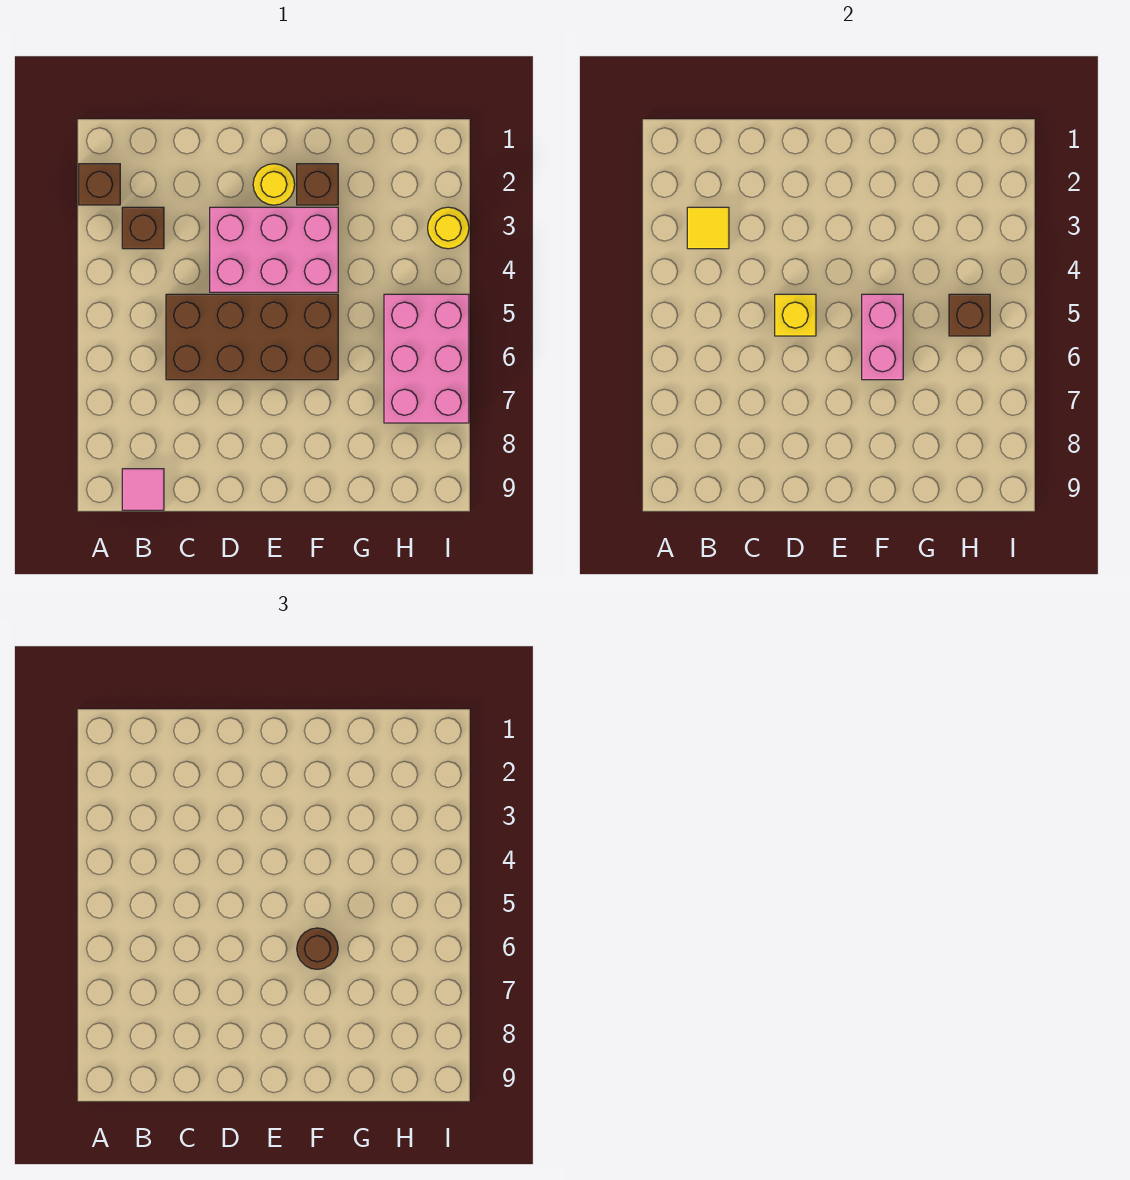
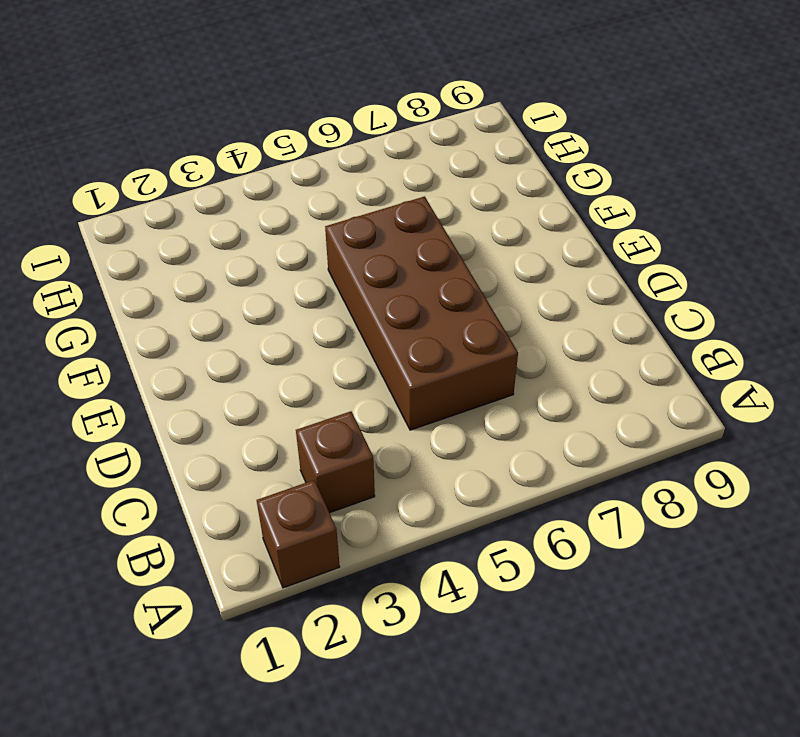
none -> pink tile B9 level 1
none -> pink brick D3:F4 level 1
none -> yellow round brick E2 level 1

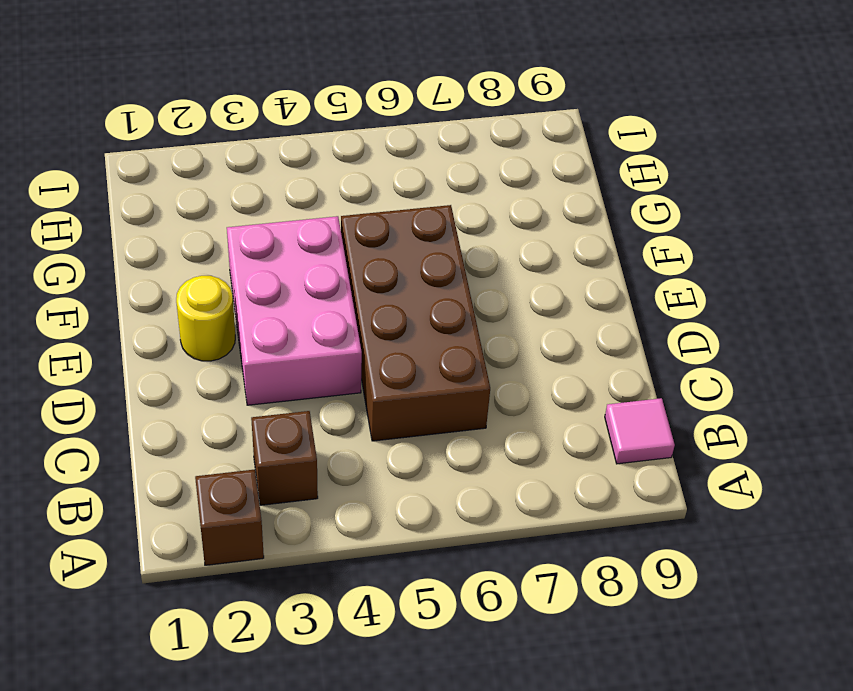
none -> brown brick F2 level 1
none -> pink brick H5:I7 level 1
none -> yellow round brick I3 level 1

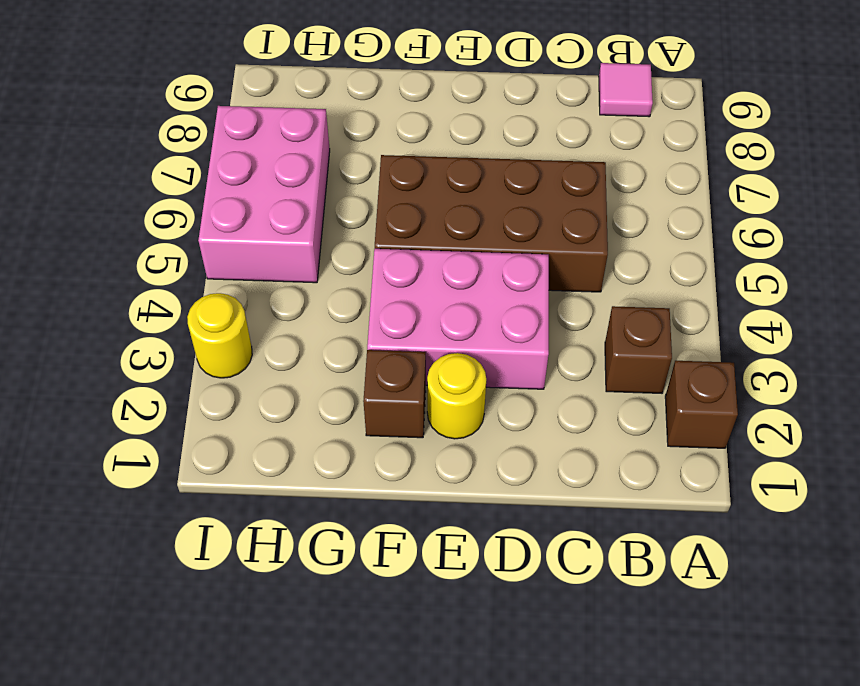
none -> yellow tile B3 level 2
none -> yellow brick D5 level 2
none -> pink brick F5:F6 level 2

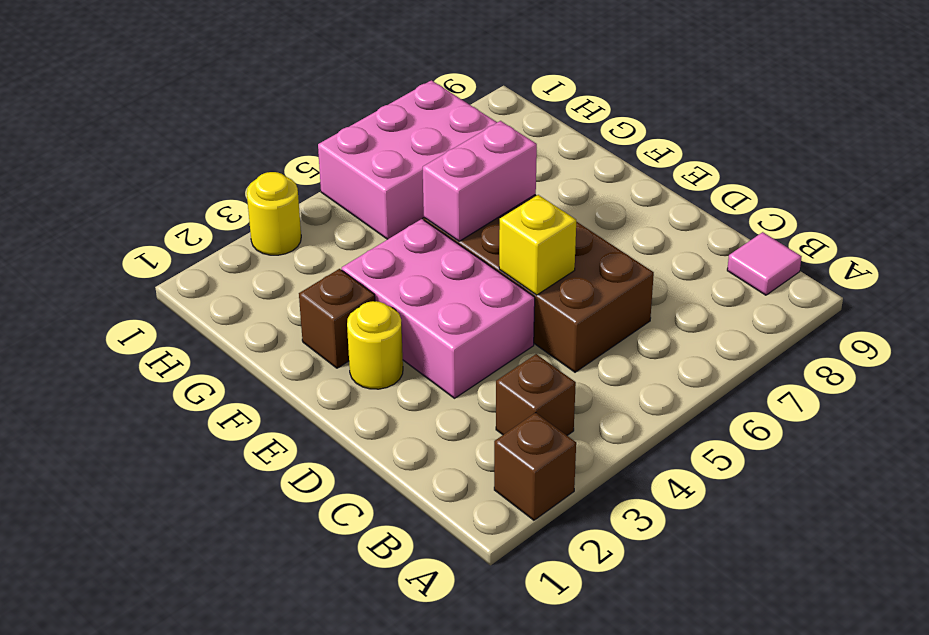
none -> yellow tile B3 level 2
none -> brown brick H5 level 2
none -> brown round brick F6 level 3

